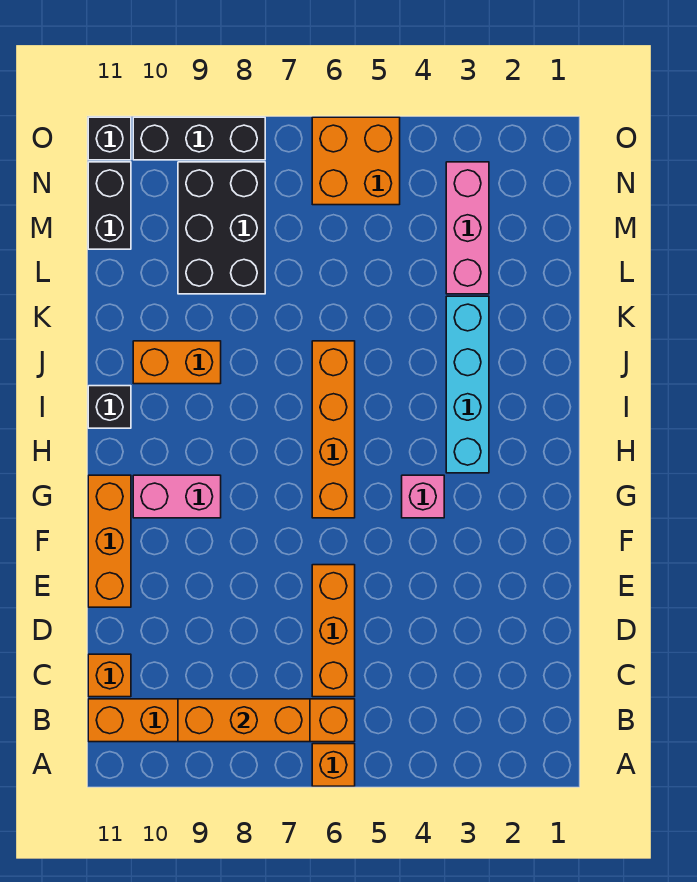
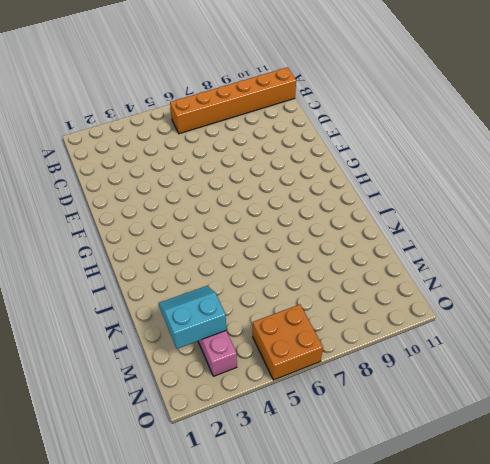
cyan slope L2:M3 level 2 top M -> none
none -> orange brick A6 level 1
none -> orange brick C6:E6 level 1
none -> orange brick C11 level 1

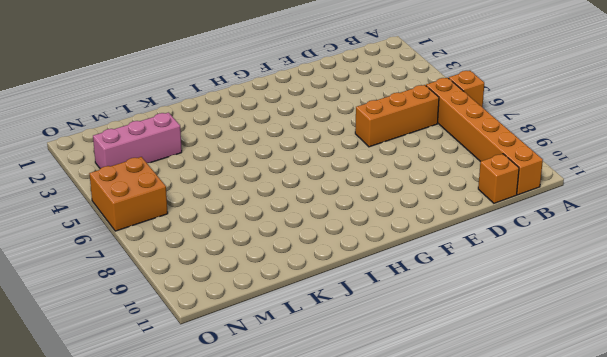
none -> orange brick E11:G11 level 1
none -> pink brick G4 level 1
none -> orange brick G6:J6 level 1

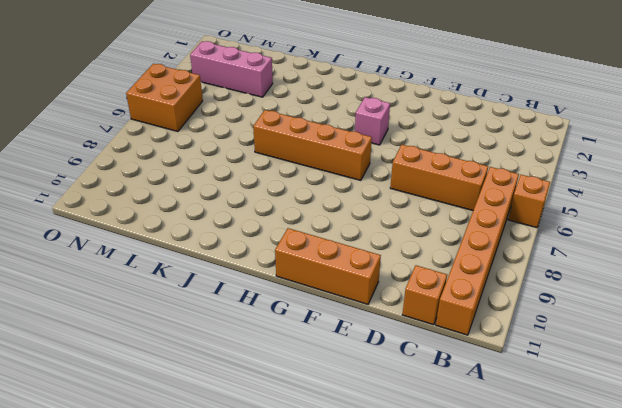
none -> pink brick G9:G10 level 1
none -> cyan brick H3:K3 level 1
none -> black brick I11 level 1

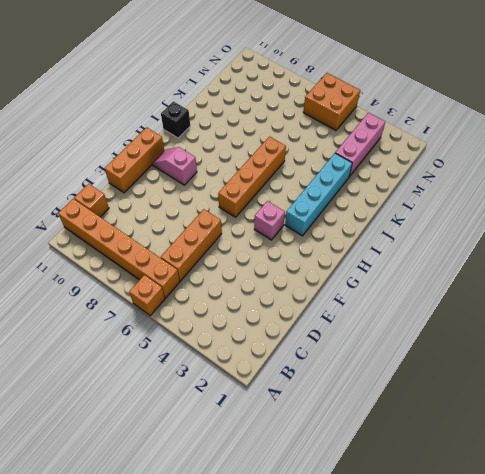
pink slope G9:G10 level 1 top 9 -> pink brick G9:G10 level 1
none -> orange brick J9:J10 level 1
none -> black brick L8:N9 level 1
none -> black brick M11:N11 level 1

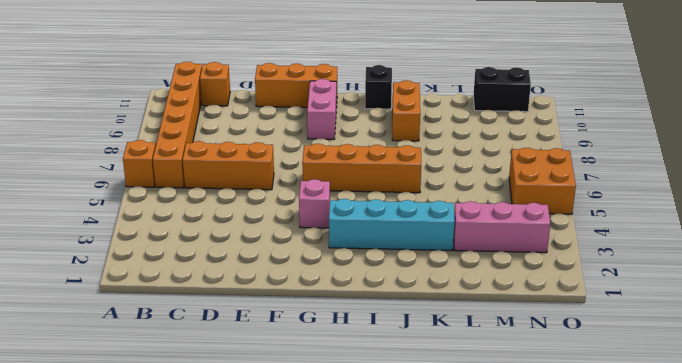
none -> black brick L8:N9 level 1
none -> black brick O8:O10 level 1
none -> black brick O11 level 1

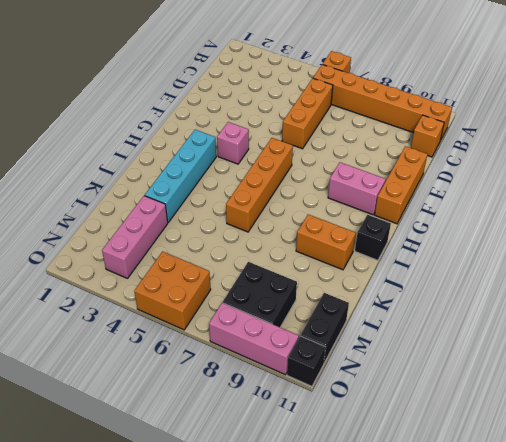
black brick M8:N9 level 1 -> black brick L8:N9 level 1
pink brick O8:O10 level 1 -> black brick O8:O10 level 1
none -> orange brick B7:B9 level 2

